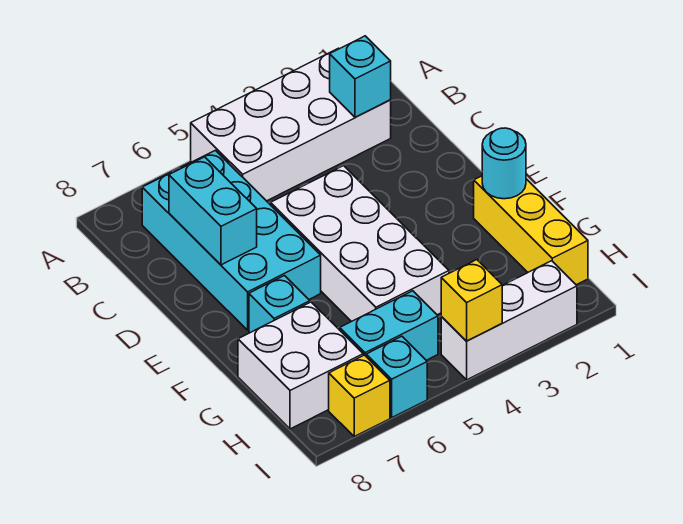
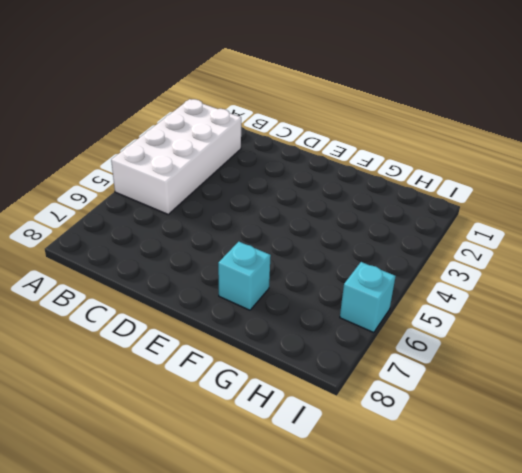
none -> cyan brick B6:E7 level 1
none -> white brick D4:G5 level 1
none -> yellow brick F1:H1 level 1

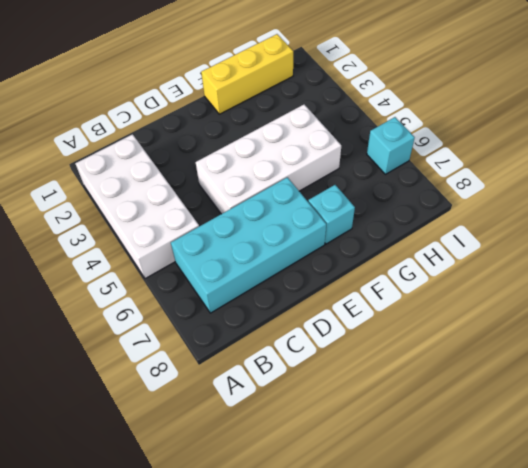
none -> white brick G7:H8 level 1
none -> cyan brick H5:H6 level 1
none -> white brick I2:I4 level 1

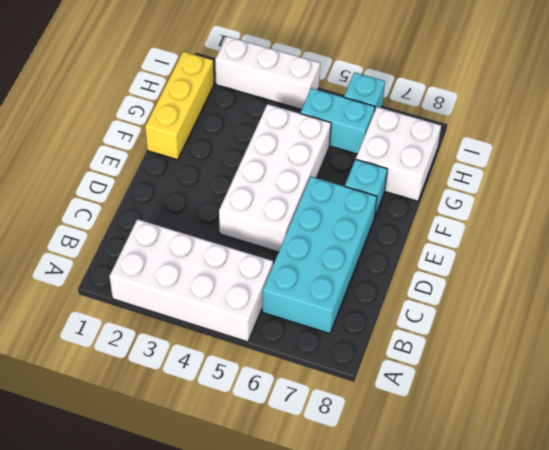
none -> yellow brick I7 level 1
none -> cyan brick B2 level 2
none -> cyan brick C7:D7 level 2

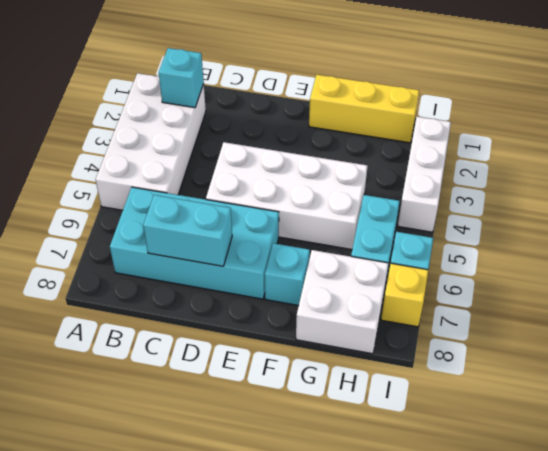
none -> cyan round brick F1 level 2
none -> yellow brick I4 level 2

